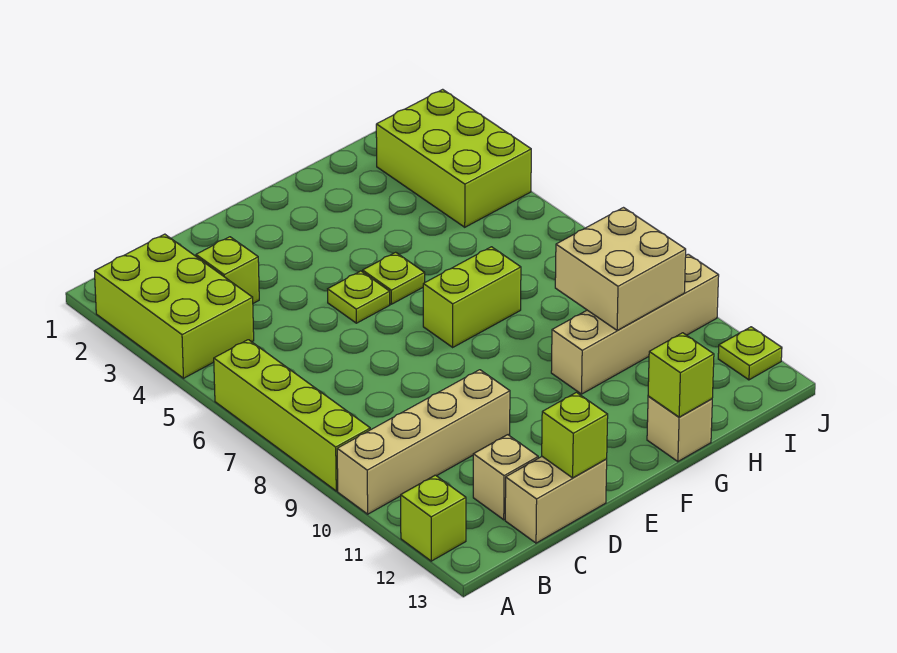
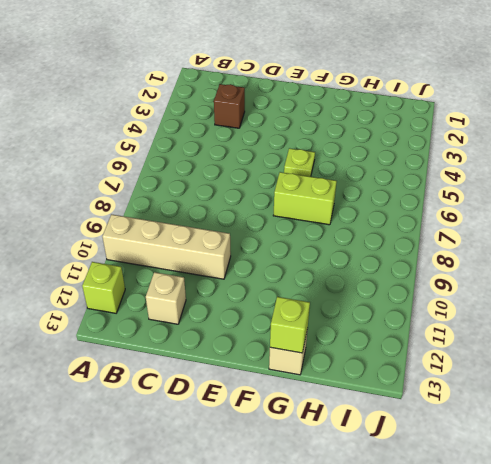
brown brick C3 level 1 -> lime brick C3 level 1
none -> lime brick A2:B4 level 1
none -> lime brick A6:A9 level 1
none -> tan brick C13:D13 level 1

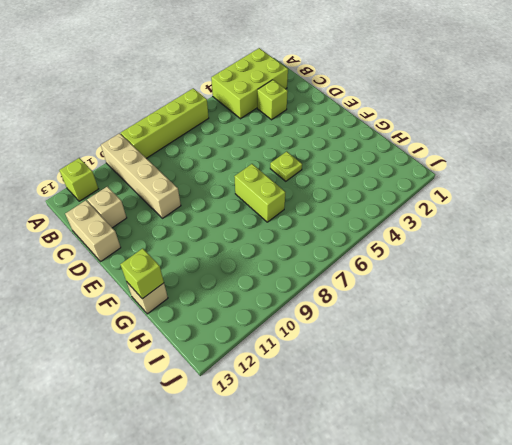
none -> lime plate E5 level 1
none -> tan brick G10:J10 level 1
none -> lime brick I2:J4 level 1

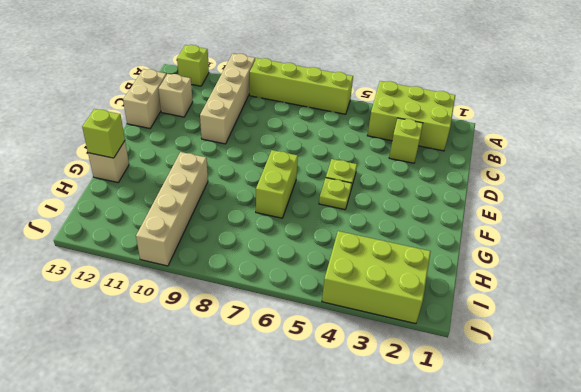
none -> lime plate J12 level 1
none -> lime brick D13 level 2
none -> tan brick H9:I10 level 2

